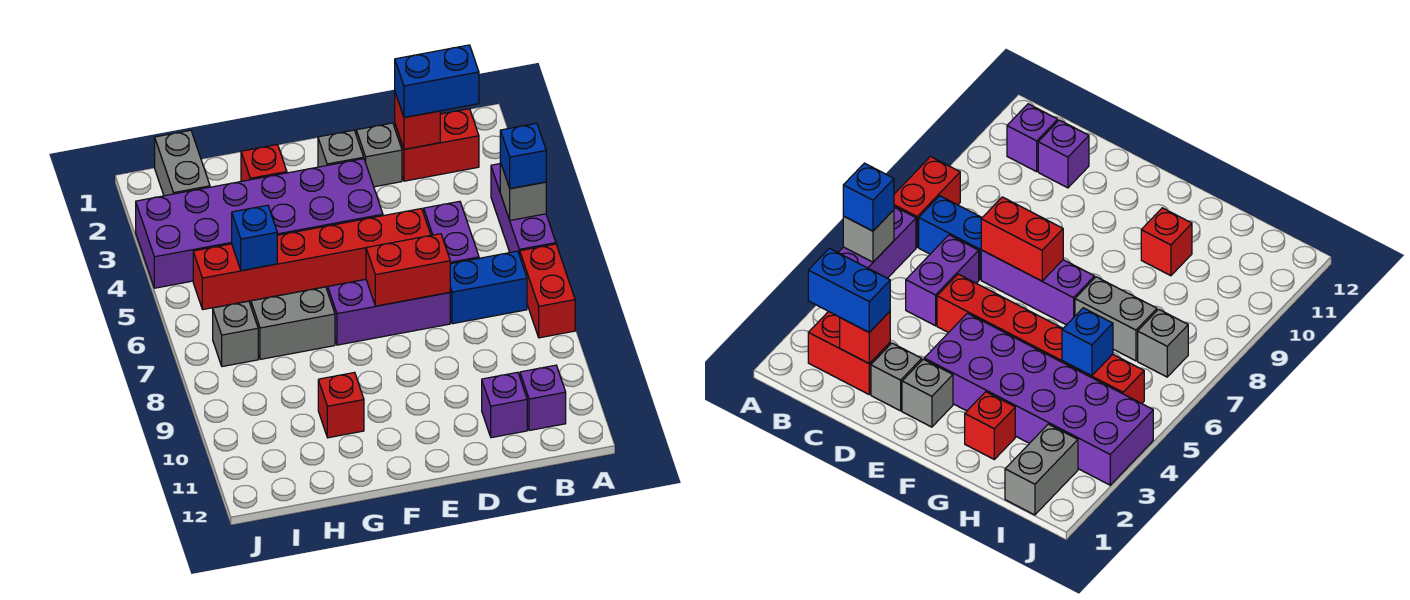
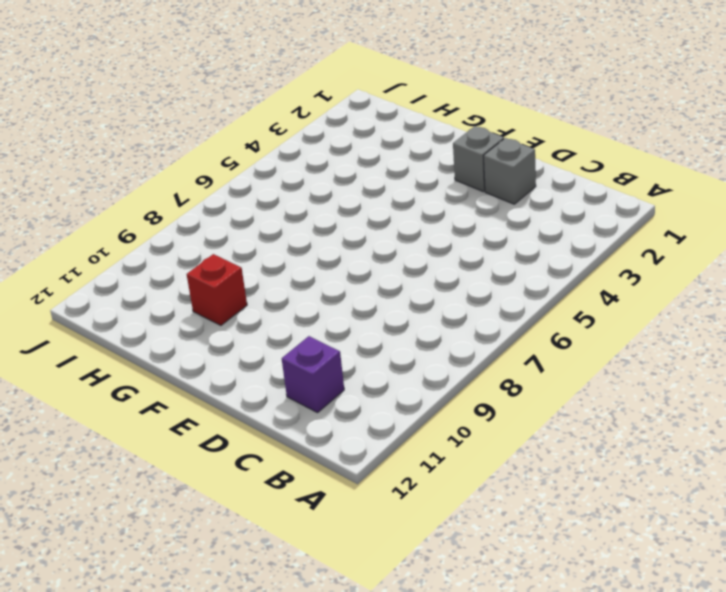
none -> purple brick A4:A6 level 1
none -> red brick A7:A8 level 1
none -> red brick B2:C2 level 1

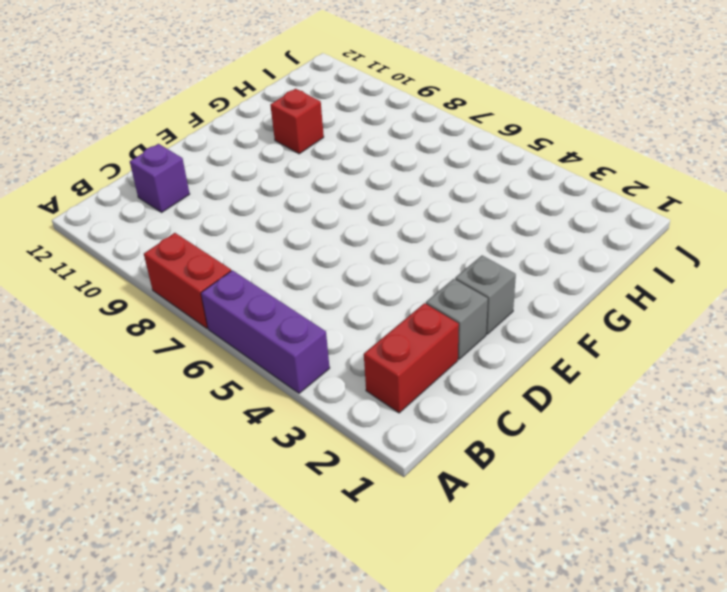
none -> blue brick B7:C7 level 1
none -> purple brick B11 level 1
none -> purple brick C5:C6 level 1

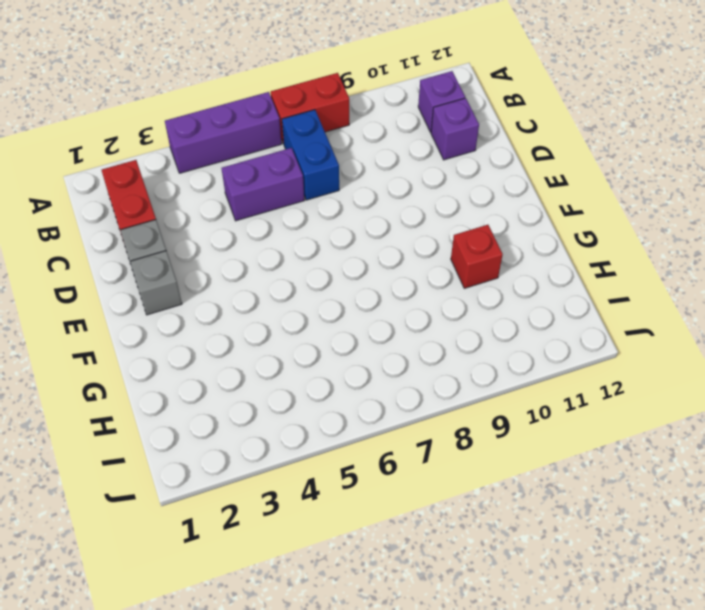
none -> red brick D5:I5 level 1
none -> purple brick D7:F7 level 1
none -> purple brick E3:J4 level 1

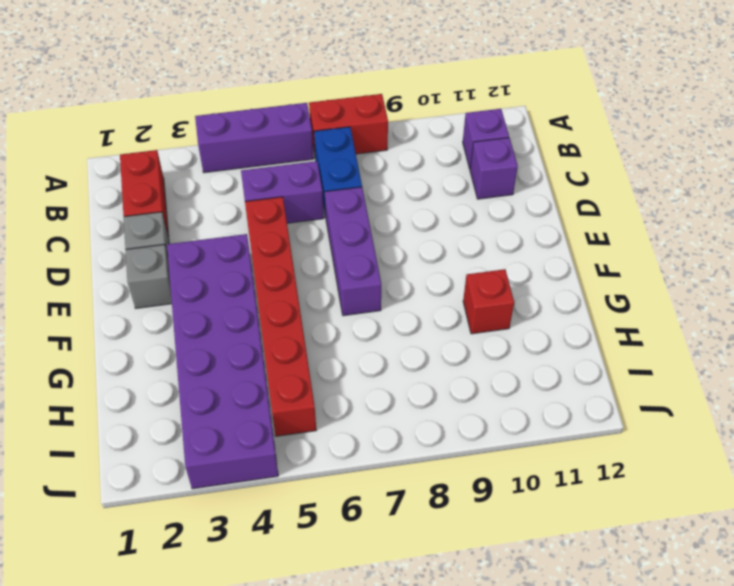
none -> red brick G2 level 1
none -> grey brick G7:H7 level 1
none -> grey brick I1:I2 level 1

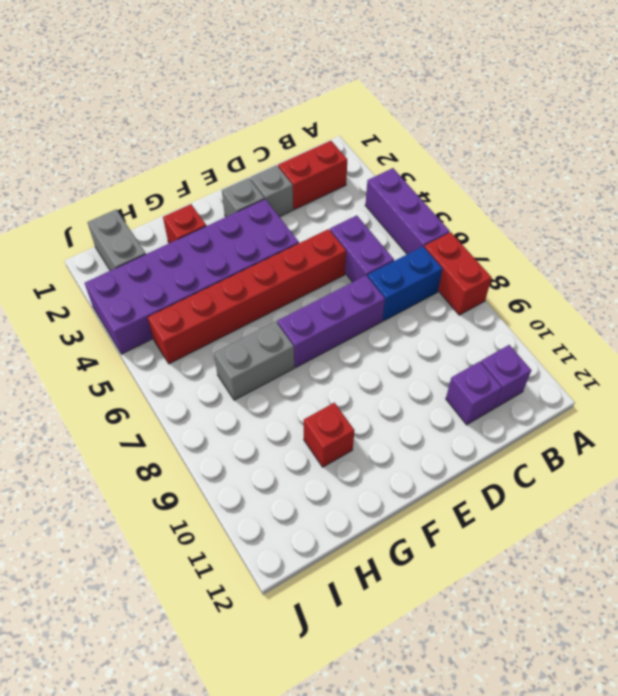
none -> grey brick I7 level 1
none -> grey brick A5 level 2
none -> red brick C2 level 2

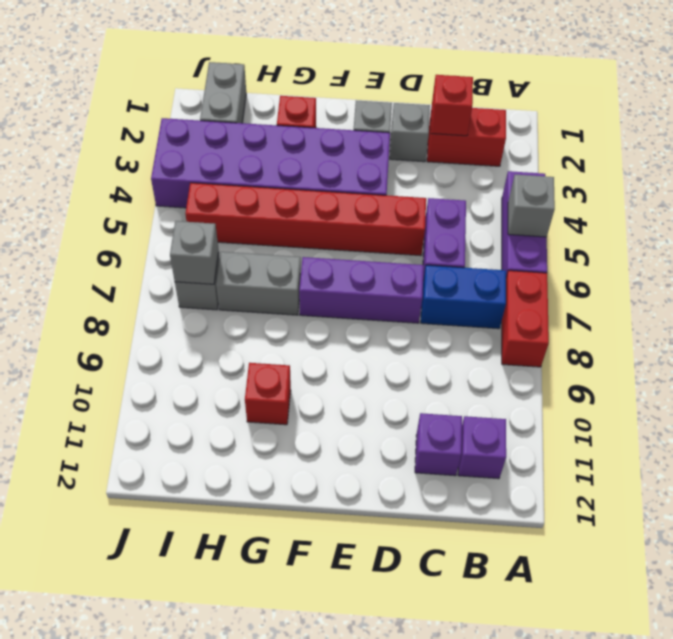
grey brick I7 level 2 -> none
none -> red brick D7:E7 level 2
none -> blue brick H5 level 2
none -> blue brick A5 level 3

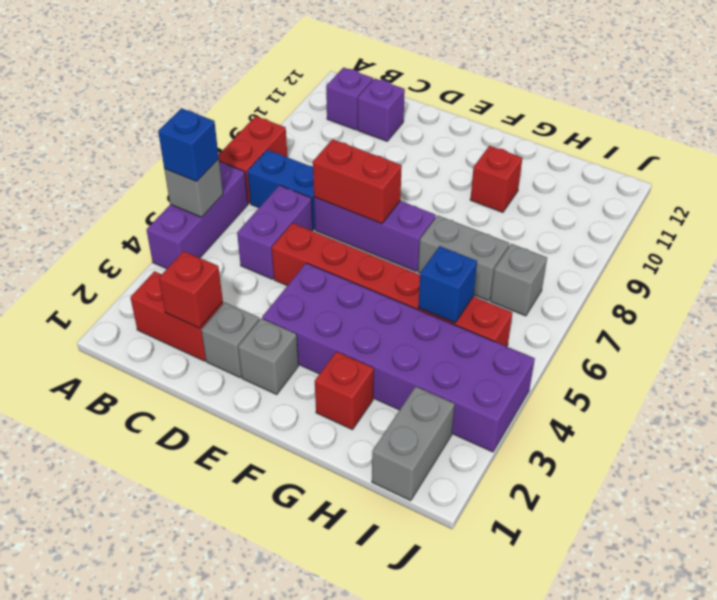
none -> blue brick B2:C2 level 3

